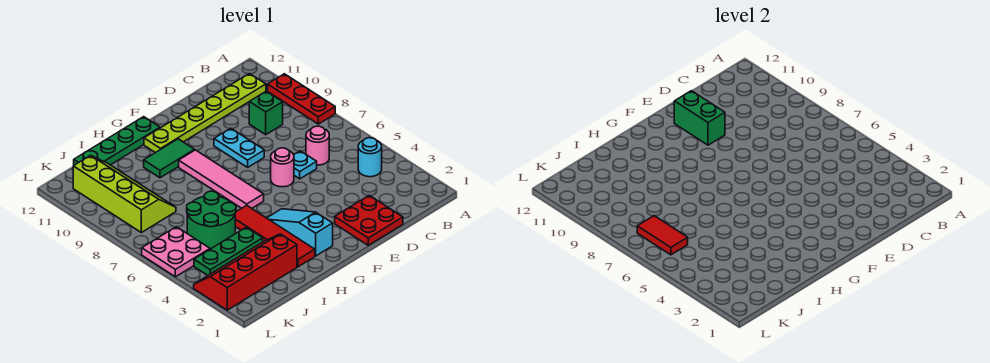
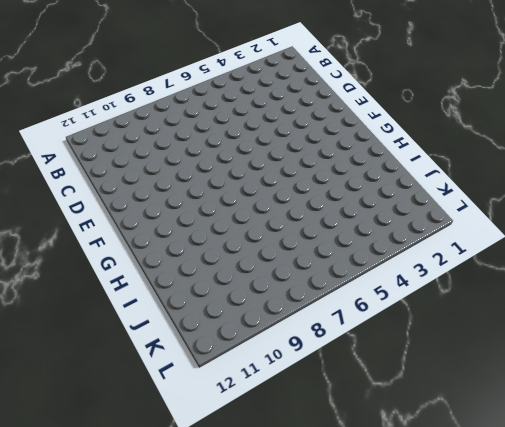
none -> red plate A8:A10 level 1
none -> cyan round brick B4 level 1
none -> lime plate B11:G11 level 1

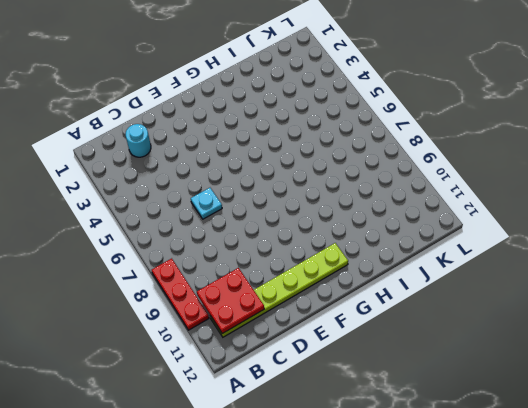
red plate B10:C11 level 2 -> red plate D1:E2 level 1
cyan round brick C2 level 1 -> cyan round brick B4 level 1
none -> pink round brick C6 level 1
none -> green brick C9 level 1
none -> pink round brick E6 level 1

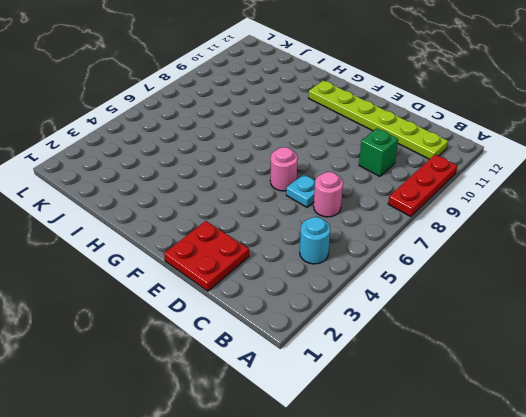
none -> cyan plate E8:E9 level 1
none -> cyan slope G2:G4 level 1 top 2
none -> pink tile G6:G9 level 1

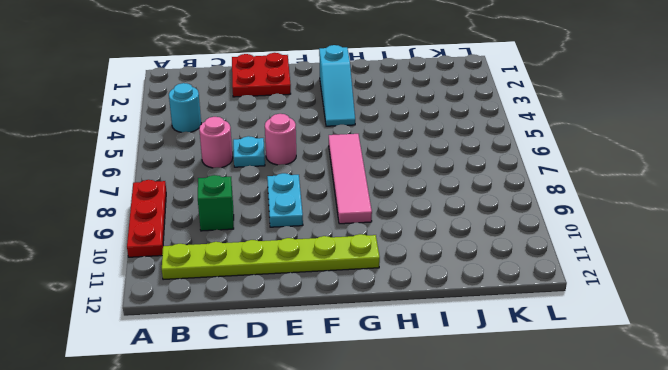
none -> green tile G10:H10 level 1
none -> green plate G12:J12 level 1
none -> red tile H2:H5 level 1

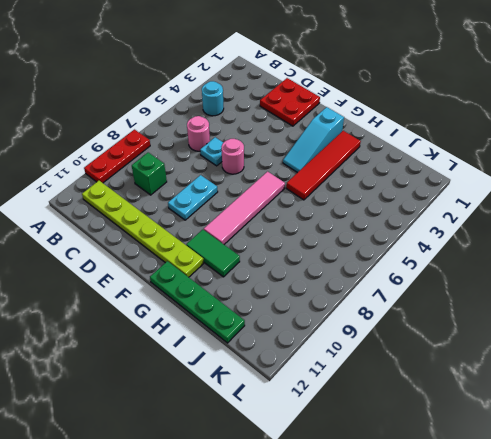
none -> red slope I2:L3 level 1 top 2
none -> green plate I4:K4 level 1
none -> green round brick I5:J6 level 1

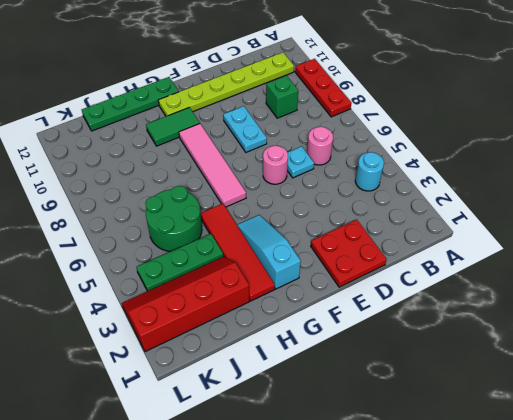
none -> lime slope J8:K11 level 1 top K
none -> pink plate K5:L6 level 1
none -> green brick E10:E11 level 2

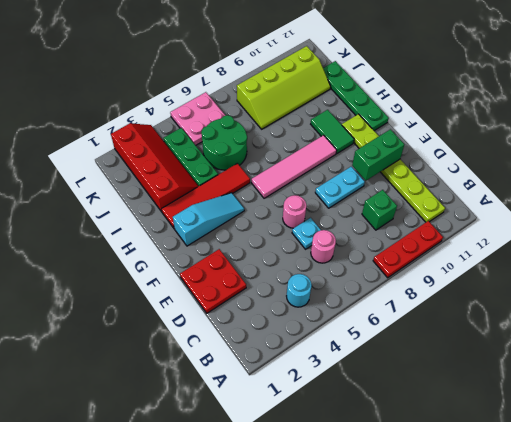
none -> red tile K6:K7 level 2

